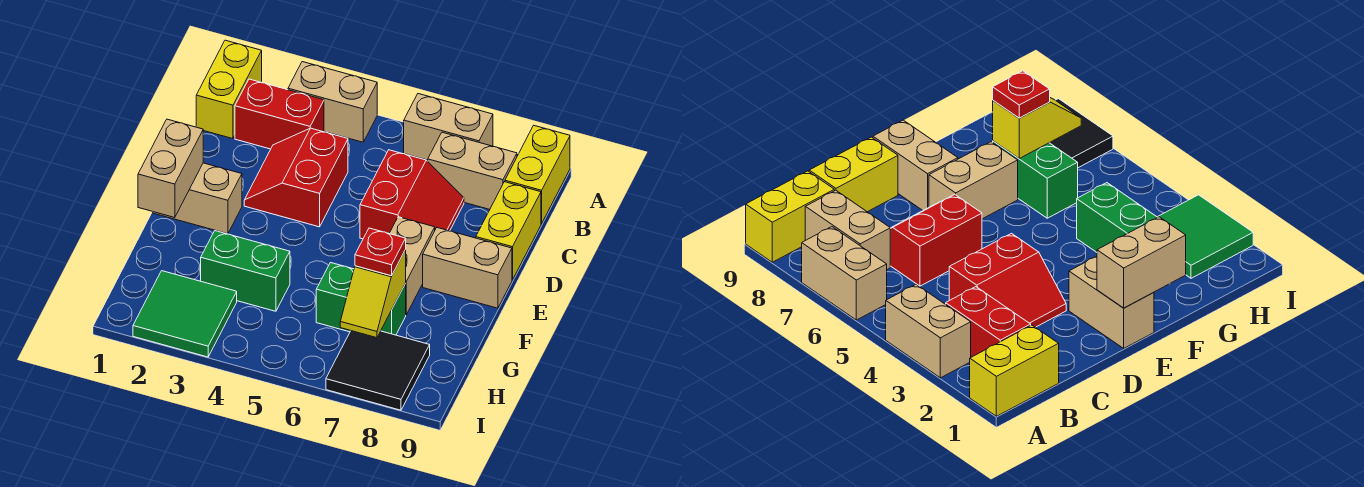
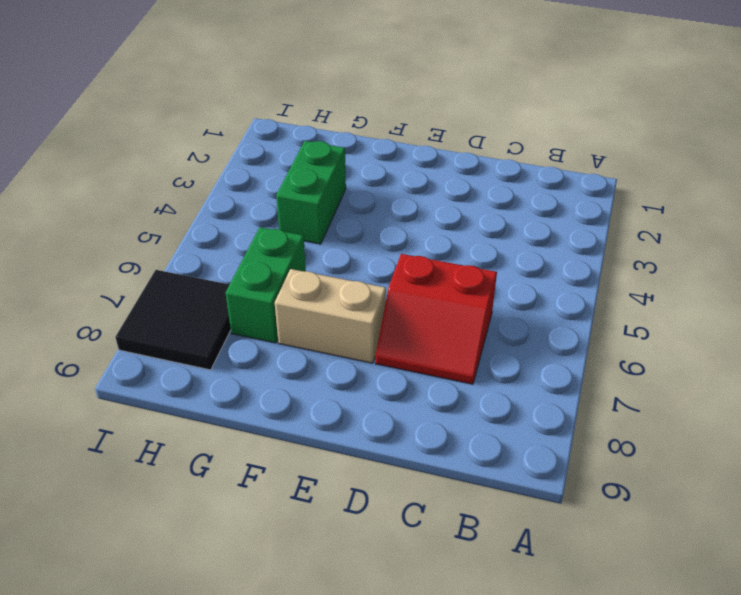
none -> yellow brick A1:B1 level 1
none -> tan brick A3:A4 level 1
none -> tan brick A6:A7 level 1

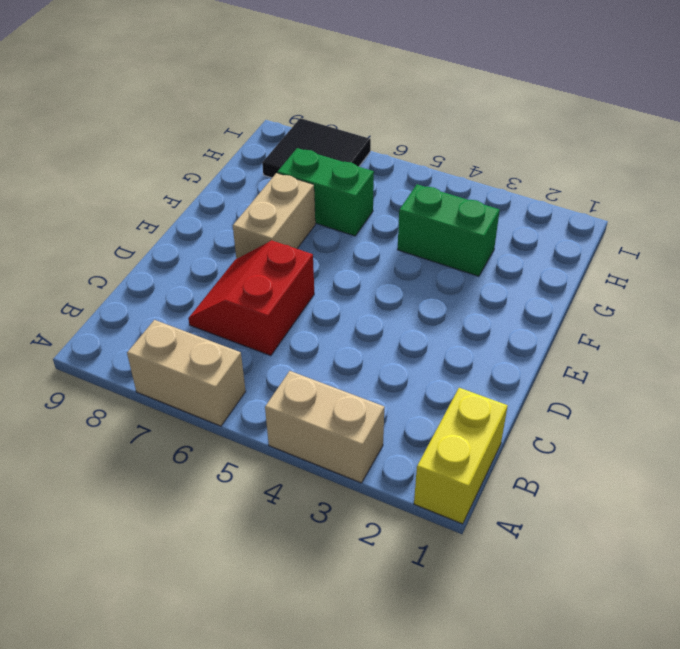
none -> yellow brick A9:B9 level 1
none -> red brick B2:B3 level 1
none -> tan brick B7:B8 level 1

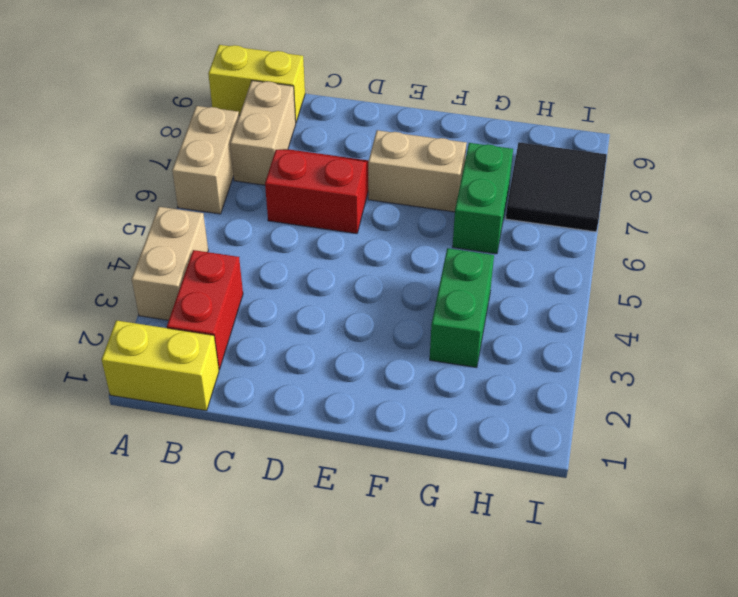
none -> red slope C3:D4 level 1 top 4
none -> yellow brick C9:D9 level 1
none -> tan brick E1:E2 level 1

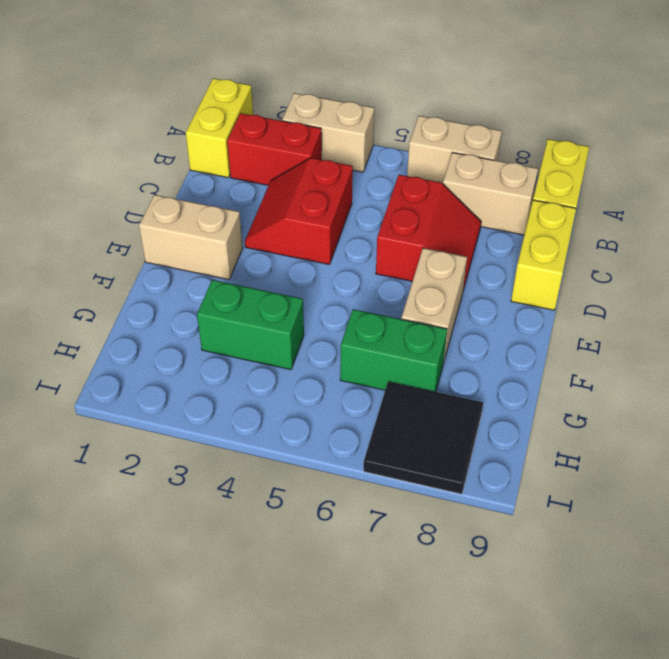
none -> tan brick E8:E9 level 1
none -> green tile H2:I3 level 1
none -> tan brick E1:F1 level 2

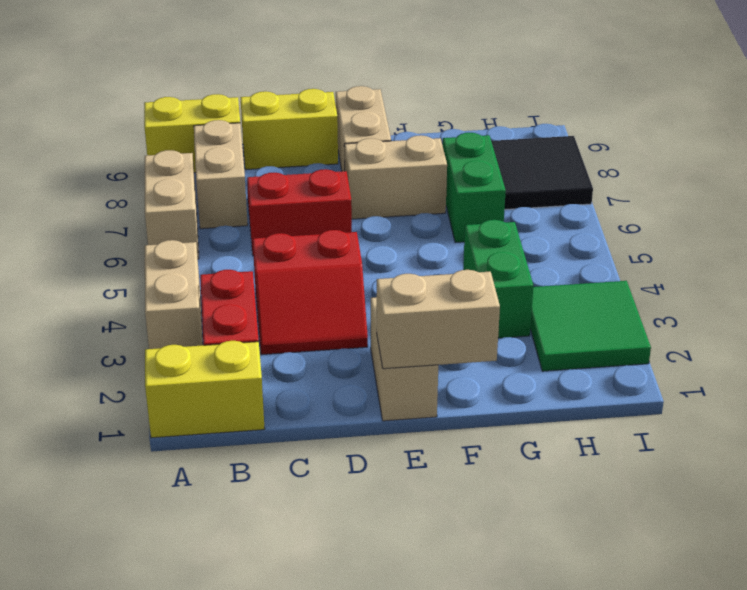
none -> yellow slope G7:H7 level 2 top G
none -> red plate G7 level 3

